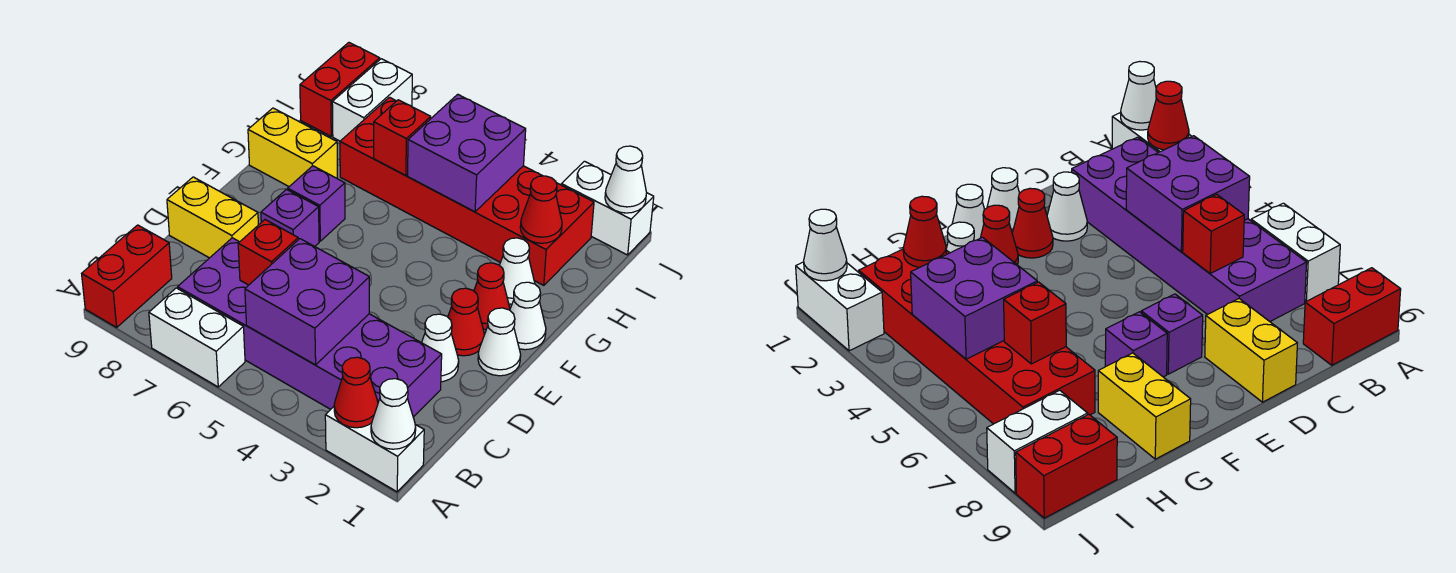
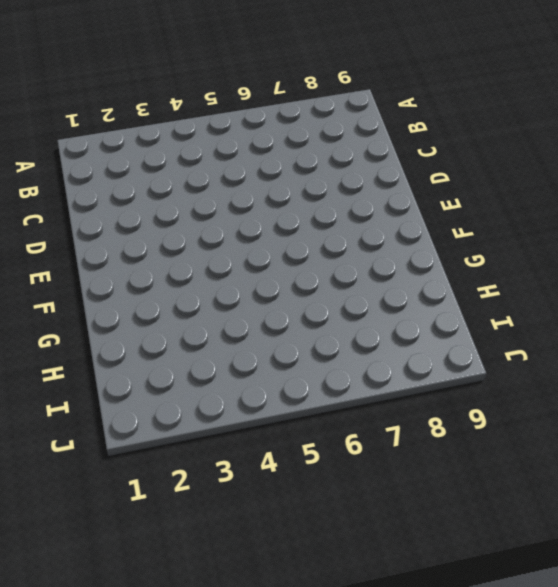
none -> white brick A1:A2 level 1
none -> white brick A6:A7 level 1
none -> red brick A9:B9 level 1

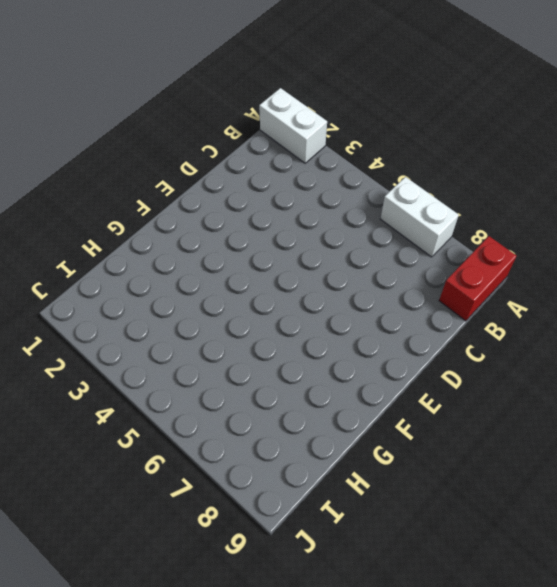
none -> purple brick B2:C7 level 1
none -> white cone D2 level 1
none -> yellow brick D8:D9 level 1

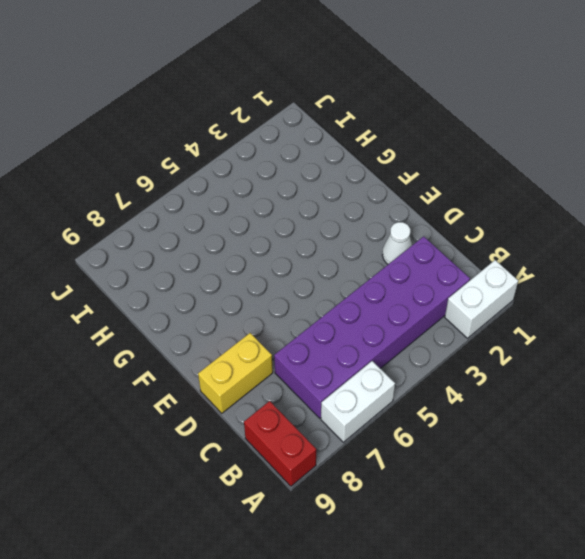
none -> white cone E1 level 1
none -> red cone E2 level 1
none -> purple brick E7 level 1

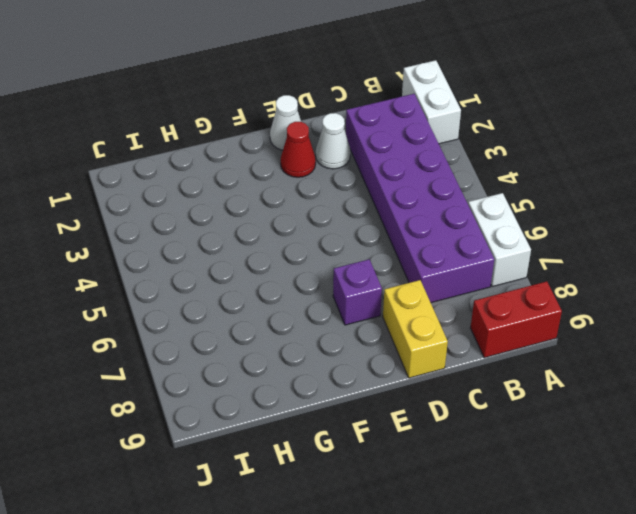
none -> white cone F1 level 1
none -> red cone F2 level 1
none -> purple brick F7 level 1

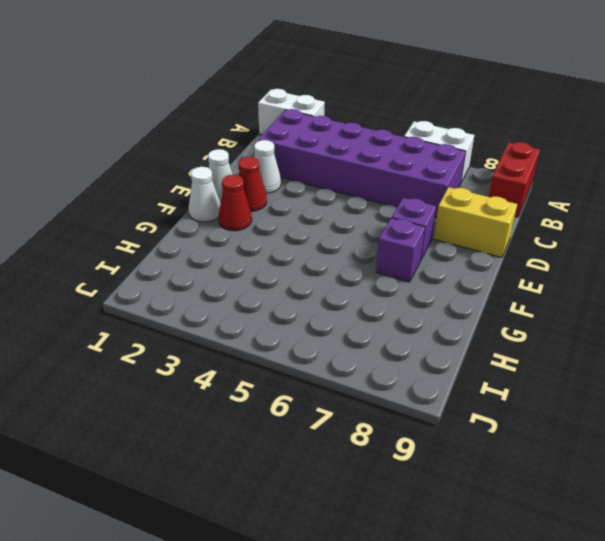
none -> white cone G2 level 1
none -> yellow brick G8:G9 level 1
none -> red brick H2:I7 level 1

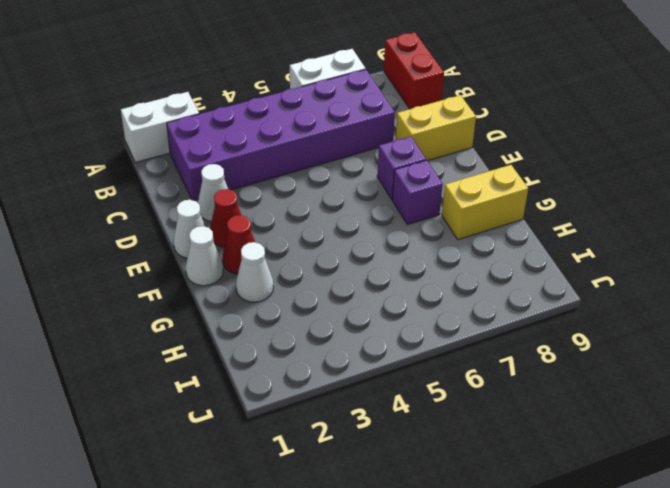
none -> red brick H2:I7 level 1
none -> white brick I8:J8 level 1
none -> red brick I9:J9 level 1

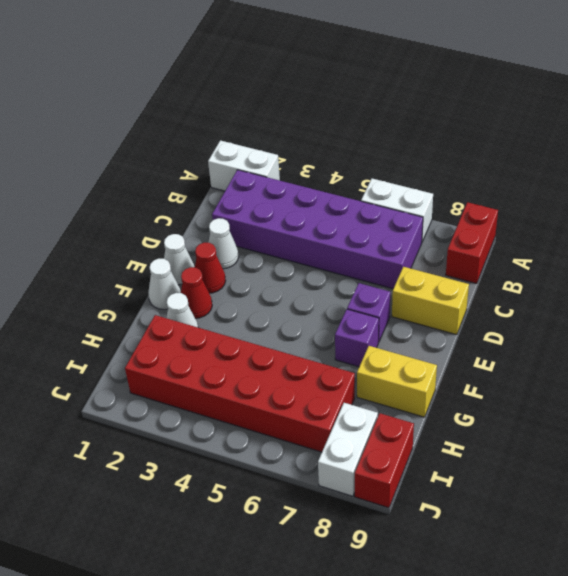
none -> white brick J1:J2 level 1
none -> white cone A1 level 2
none -> red cone A2 level 2

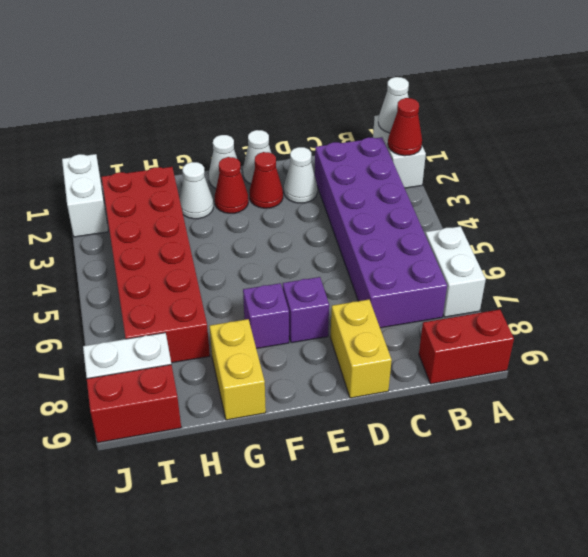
none -> purple brick B4:C5 level 2
none -> red brick C6 level 2
none -> red cone H2 level 2

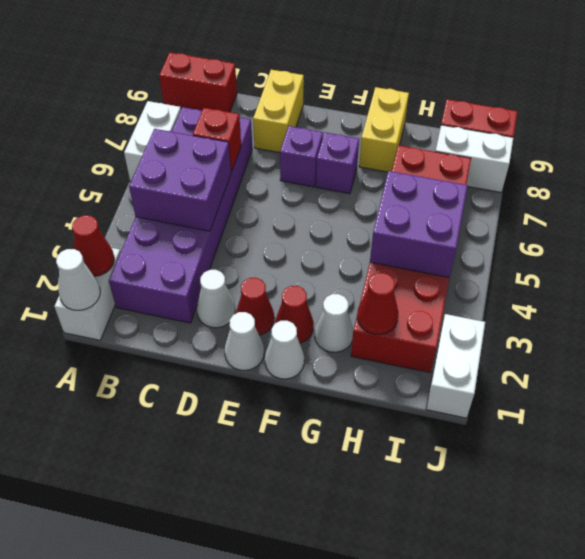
none -> red brick H6 level 2
none -> white cone J1 level 2

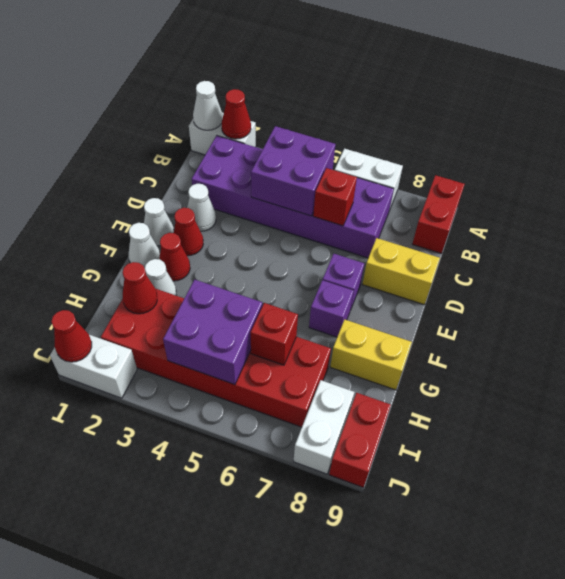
red cone J1 level 2 -> white cone J1 level 2

